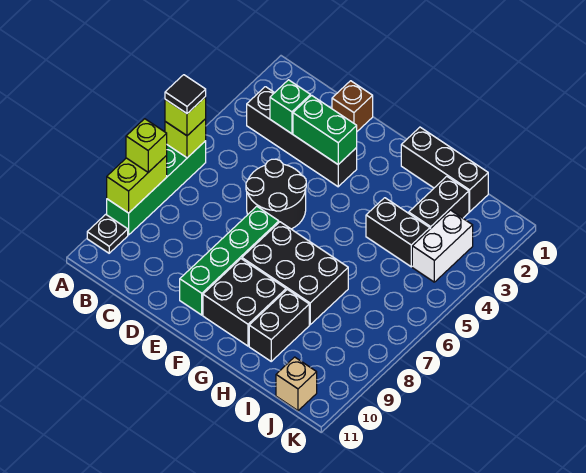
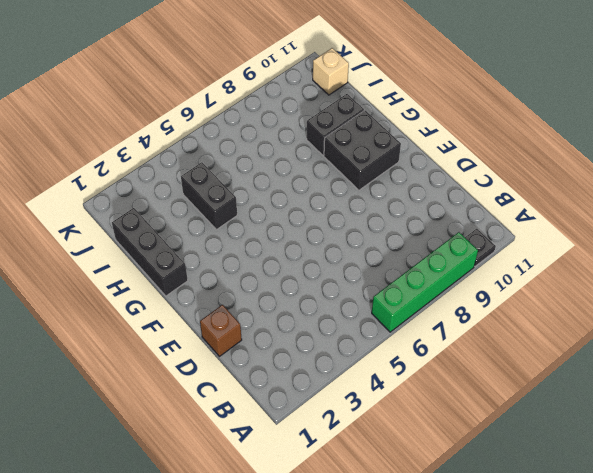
none -> black brick B3:E3 level 1
none -> black round brick D5:E6 level 1
none -> green brick E7:E10 level 1

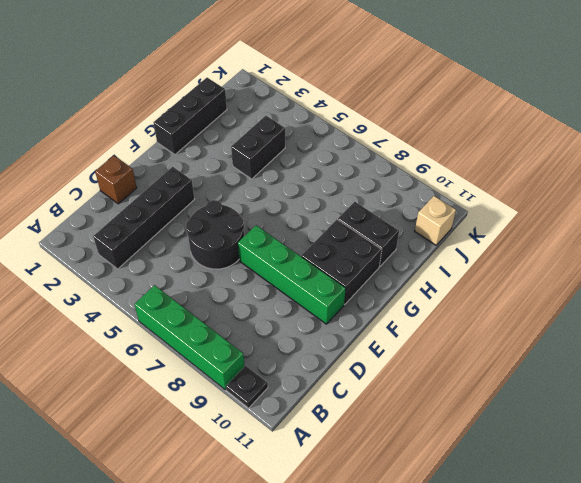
none -> black brick F7:H8 level 1
none -> black brick I2:I3 level 1
none -> white brick J3:J4 level 1

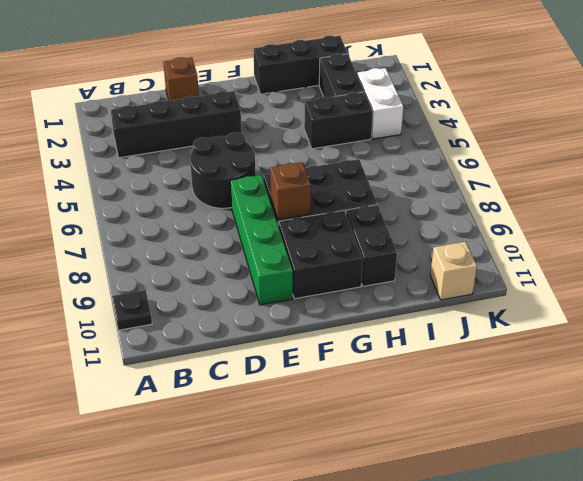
brown brick F8 level 2 -> none
none -> green brick A6:A9 level 1
none -> lime brick A6 level 2
none -> lime brick A8:A9 level 2

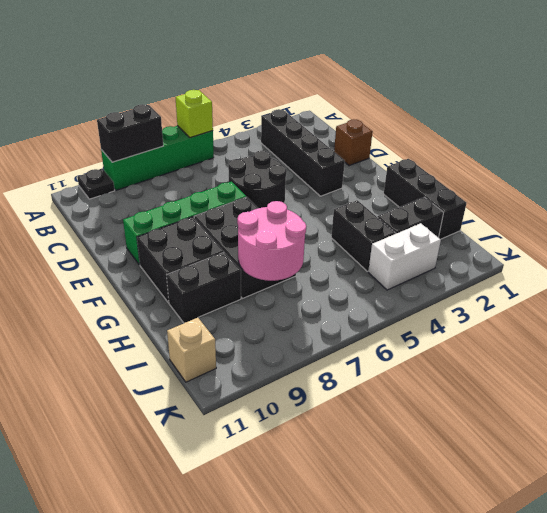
black brick A8:A9 level 2 -> lime brick A8:A9 level 2
pink round brick H7:I8 level 2 -> none
none -> green brick C3 level 2
none -> green brick D3:E3 level 2
none -> lime brick A6 level 3

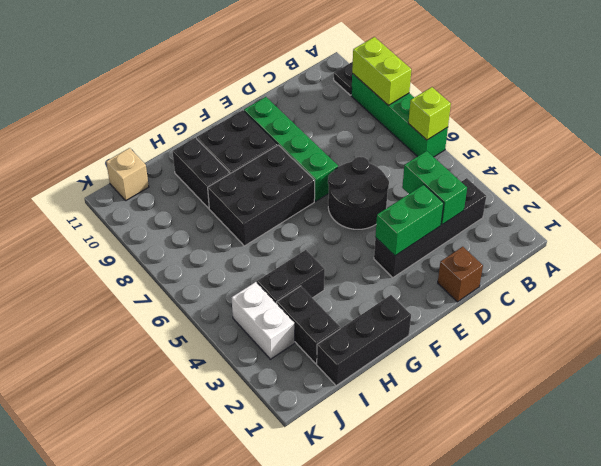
green brick C3:C4 level 2 -> green brick C3 level 2
none -> lime brick A6 level 3
none -> lime brick A8 level 3
none -> black tile A6 level 4

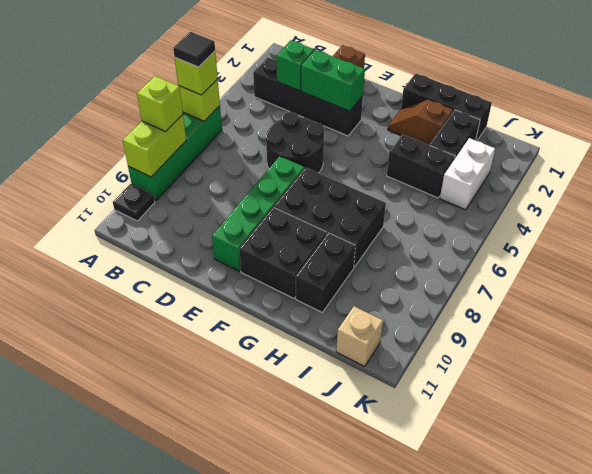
brown slope G2:H2 level 1 top H -> none

